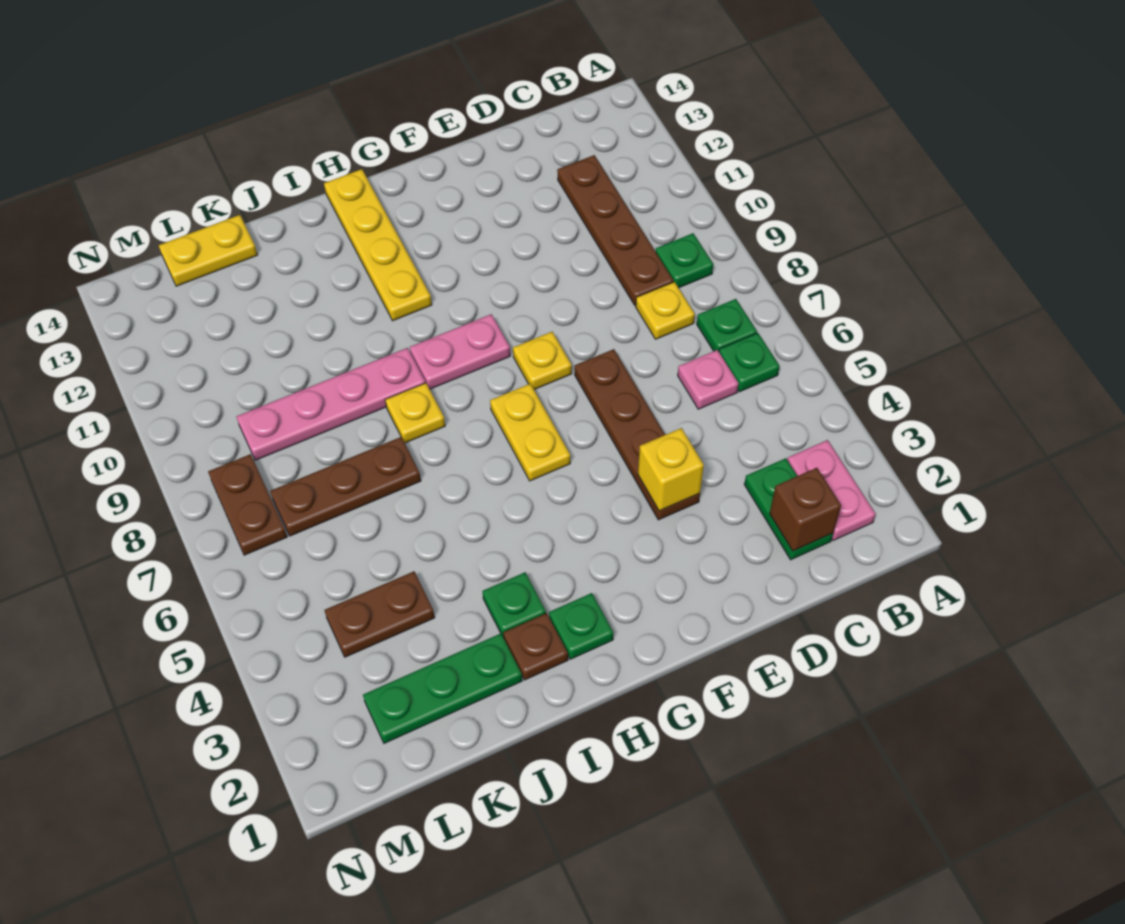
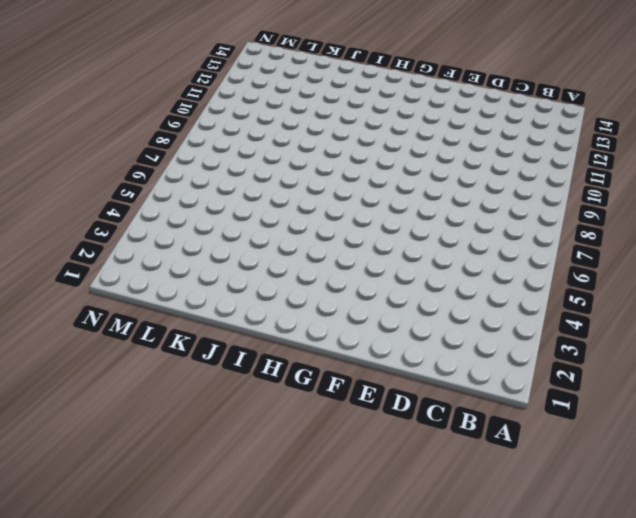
none -> pink plate B2:B3 level 1
none -> green plate B6 level 1
none -> green plate B7 level 1

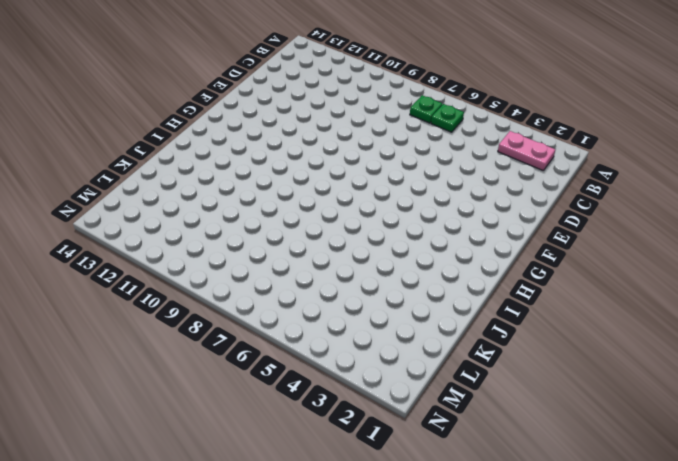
none -> green plate B9 level 1
none -> green plate C2:C3 level 1
none -> pink plate C6 level 1

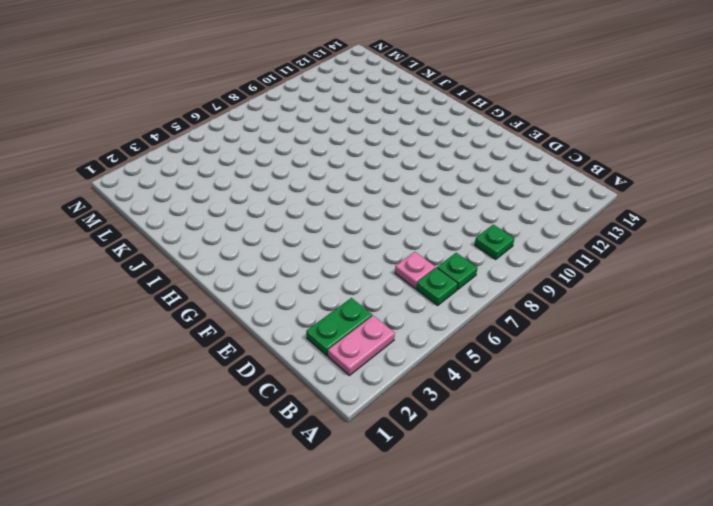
none -> yellow plate C8 level 1
none -> brown plate C9:C12 level 1
none -> brown plate E4:E7 level 1

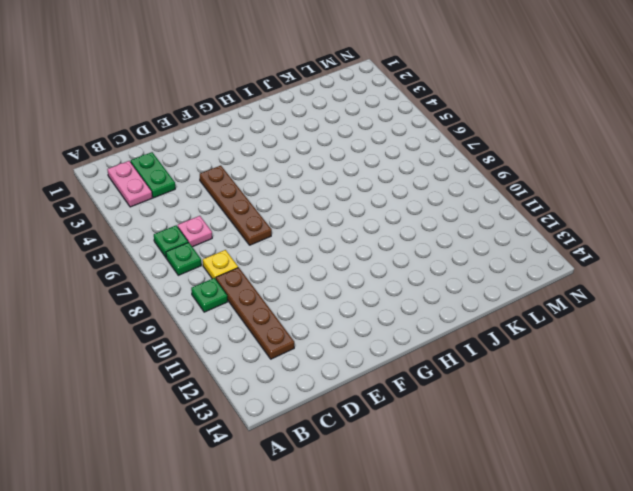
none -> yellow plate F8 level 1
none -> yellow plate G6:G7 level 1
none -> pink plate G9:H9 level 1

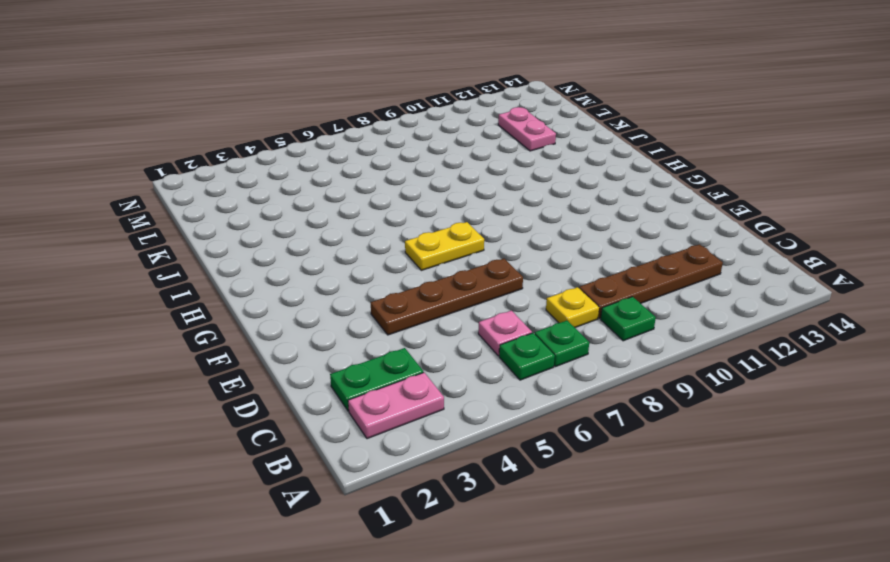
pink plate K12:L12 level 1 -> pink plate G9:H9 level 1
none -> yellow plate F8 level 1
none -> green plate H2 level 1
none -> yellow plate H11:H14 level 1

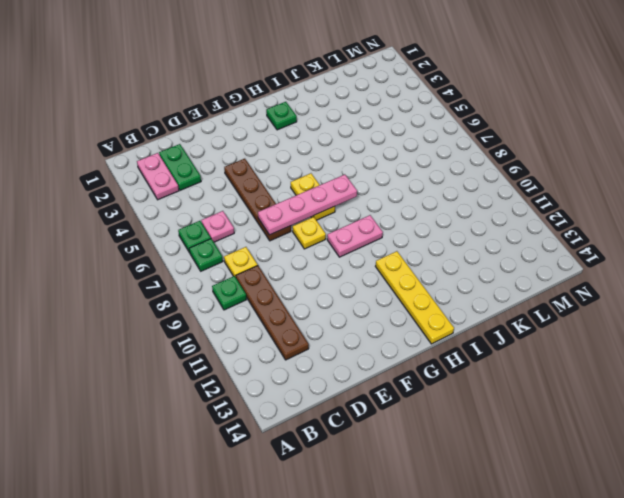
pink plate E7:H7 level 2 -> pink plate I9:L9 level 1
none -> brown plate I2 level 1
none -> green plate I3 level 1
none -> yellow plate I8 level 1

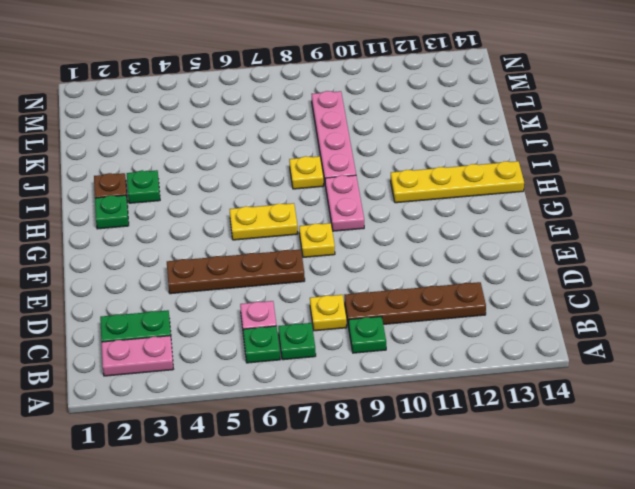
none -> green plate J2:L2 level 1
none -> brown plate J7:L7 level 1
none -> brown plate K4:L4 level 1

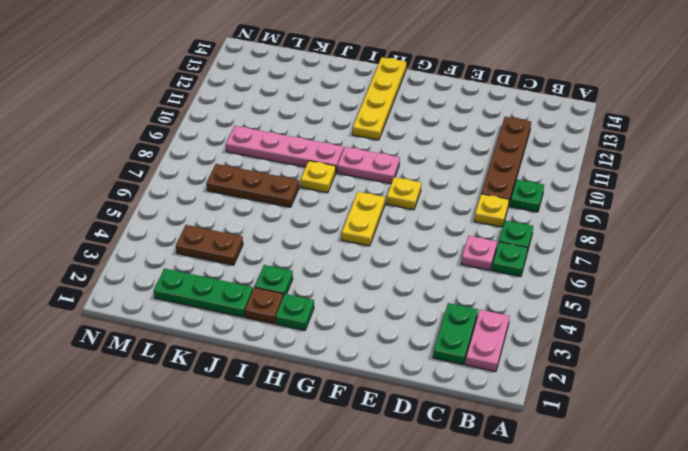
none -> brown plate E4:E7 level 1
none -> yellow plate K14:L14 level 1
none -> brown plate M7:M8 level 1

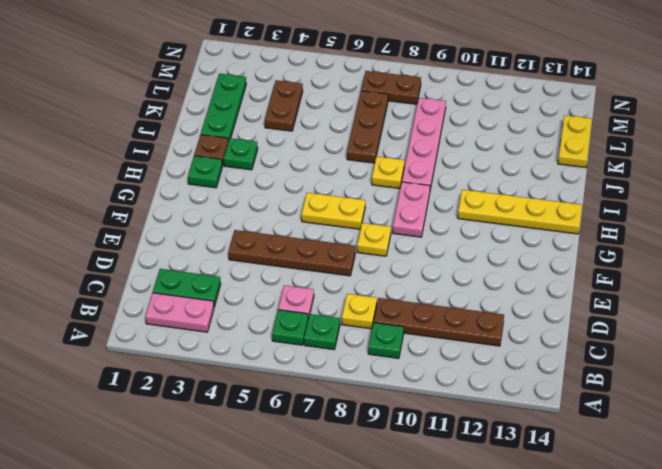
none -> brown brick C2 level 2
none -> yellow brick E4 level 2

